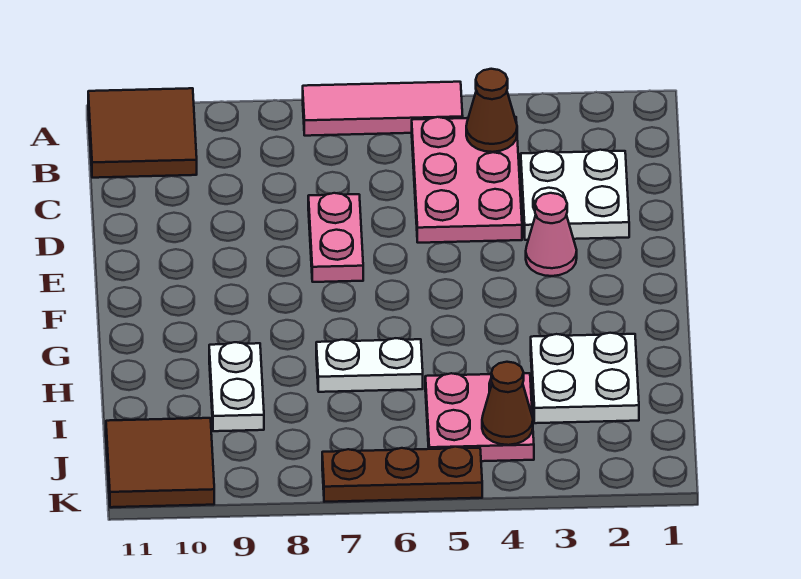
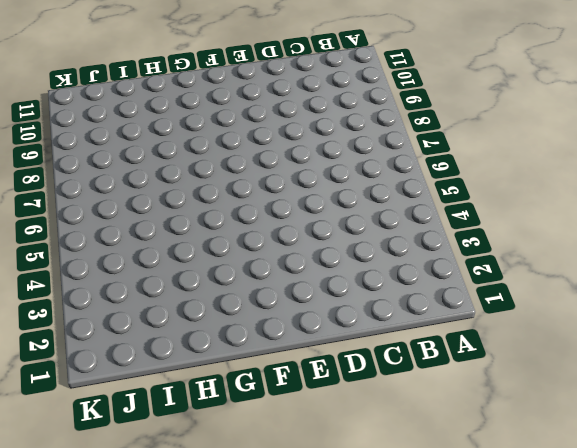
none -> pink tile A5:A7 level 1
none -> brown tile A10:B11 level 1
none -> pink plate B4:D5 level 1

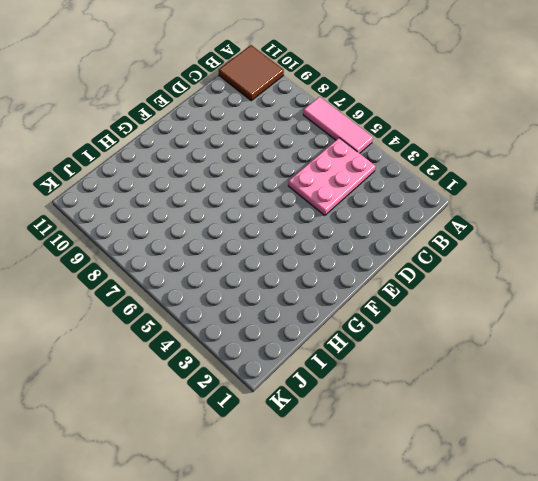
none -> white plate C2:D3 level 1
none -> pink plate D7:E7 level 1
none -> pink cone E3 level 1

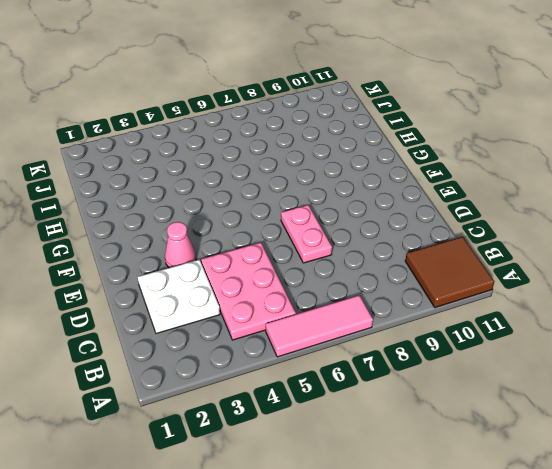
none -> white plate H2:I3 level 1
none -> white plate H6:H7 level 1
none -> white plate H9:I9 level 1

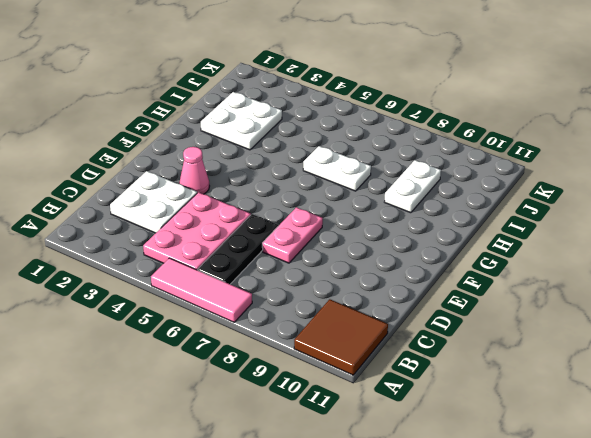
black plate B6:D6 level 1 -> none
none -> pink plate I4:J5 level 1
none -> brown tile J10:K11 level 1
none -> brown plate K5:K7 level 1

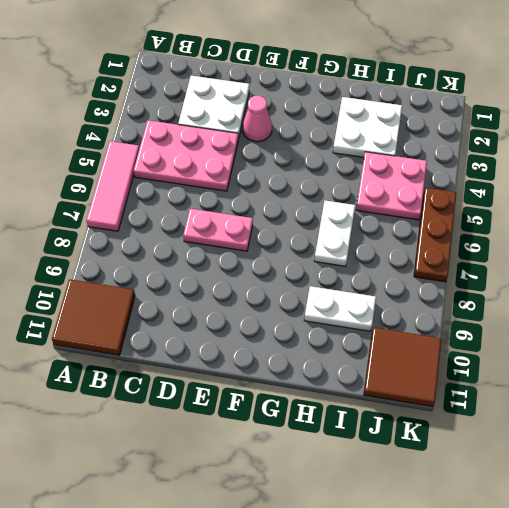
none -> brown cone B4 level 2
none -> brown cone J4 level 2

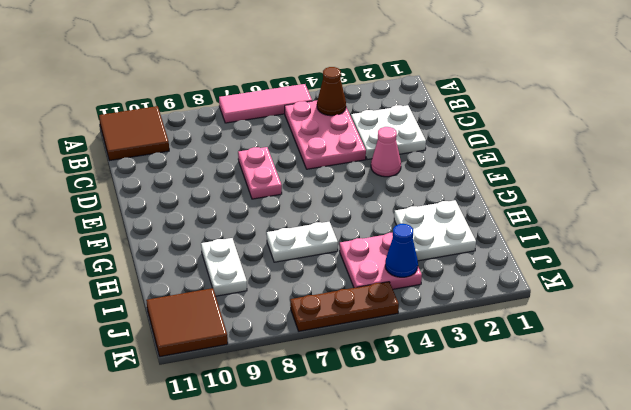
blue cone J4 level 2 -> brown cone J4 level 2

